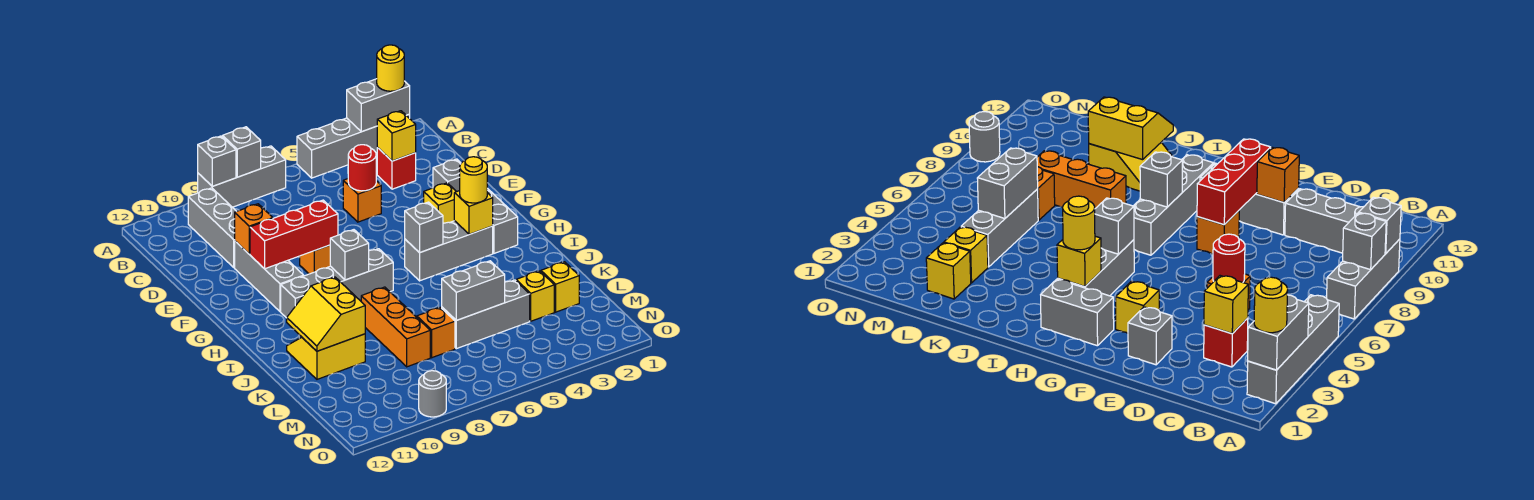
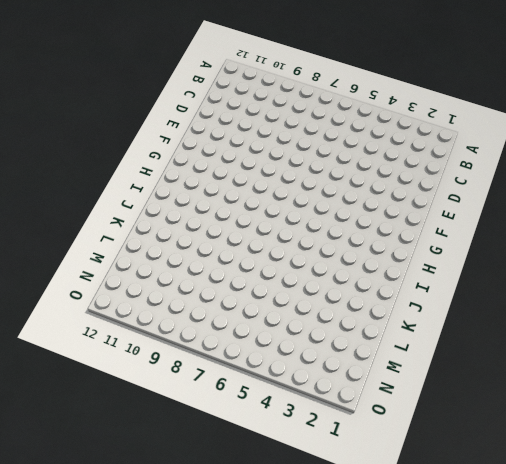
none -> grey brick A2:A5 level 1
none -> grey brick A7:A9 level 1
none -> grey brick B10:D10 level 1
none -> red brick C3 level 1

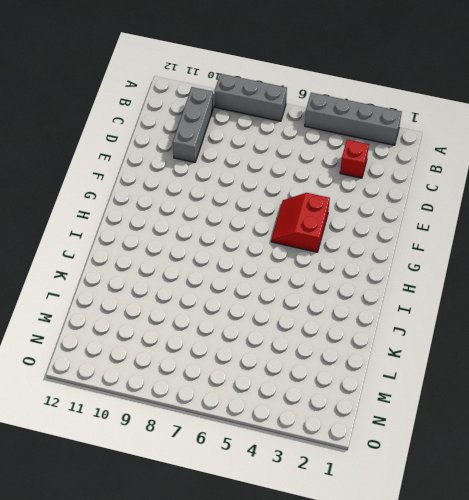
red slope F4:G5 level 1 top 4 -> none
none -> orange brick D5 level 1
none -> grey brick E2 level 1
none -> grey brick E10:G10 level 1
none -> yellow brick F3 level 1

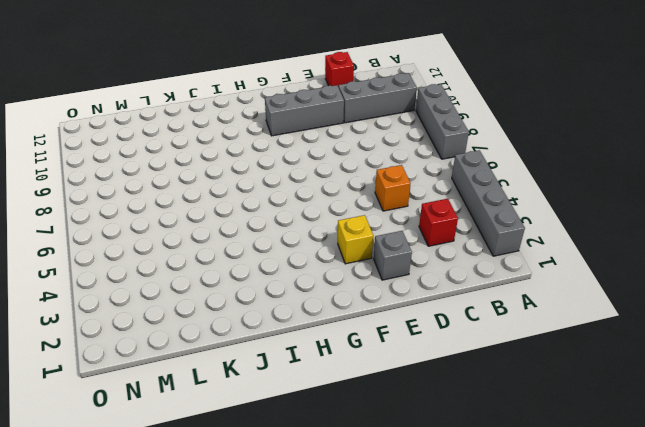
red brick D12 level 1 -> none
none -> orange brick F8 level 1
none -> grey brick G2:H2 level 1
none -> grey brick H3:H5 level 1
none -> grey brick H7:H10 level 1

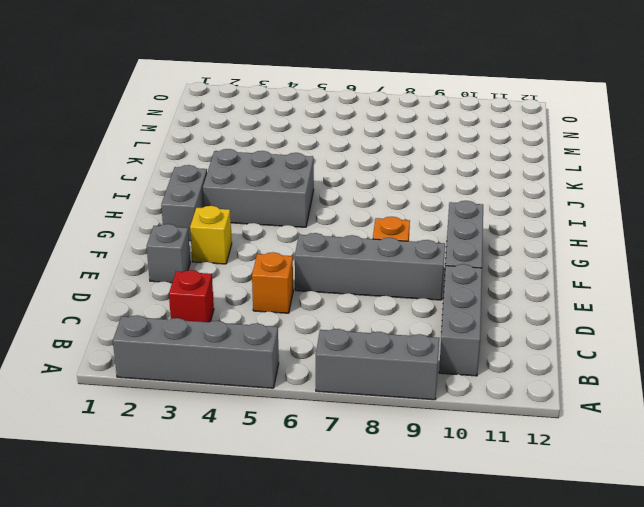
grey brick E6:E9 level 1 -> grey brick H7:H10 level 1
grey brick H3:I5 level 1 -> grey brick H3:H5 level 1
none -> orange brick J8:L8 level 1
none -> yellow slope J10:K11 level 1 top K
none -> yellow brick L2 level 1
none -> yellow brick L3 level 1

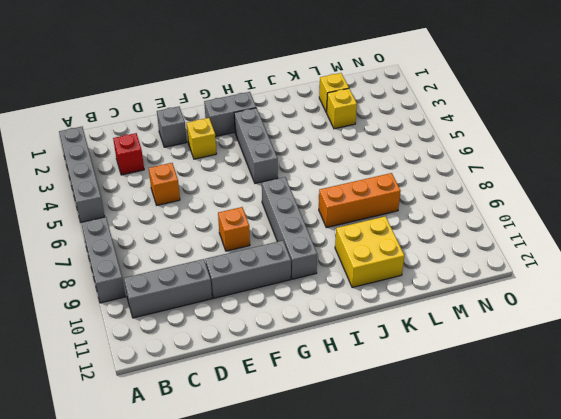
yellow brick J10:K11 level 1 -> yellow slope J10:K11 level 1 top K
none -> grey brick L4:L6 level 1
none -> orange brick L7 level 1
none -> grey round brick O9 level 1
none -> grey brick A2:A3 level 2

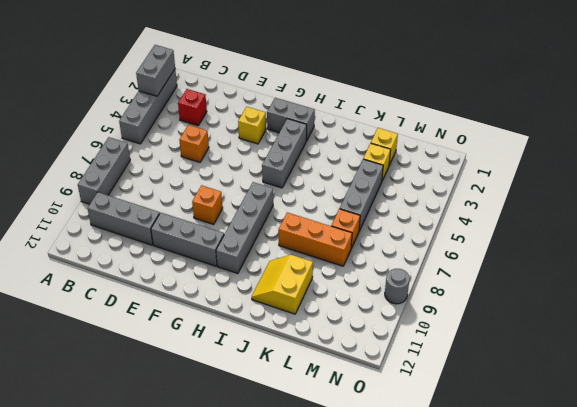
none -> grey brick E2 level 1
none -> grey brick A8 level 2
none -> grey brick A9 level 2
none -> yellow brick C3 level 2

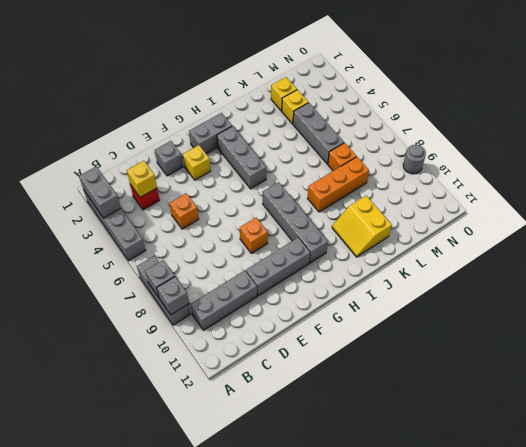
none -> red round brick D5 level 2
none -> orange brick E10 level 2
none -> red brick F8:F10 level 2
none -> yellow brick H3 level 2

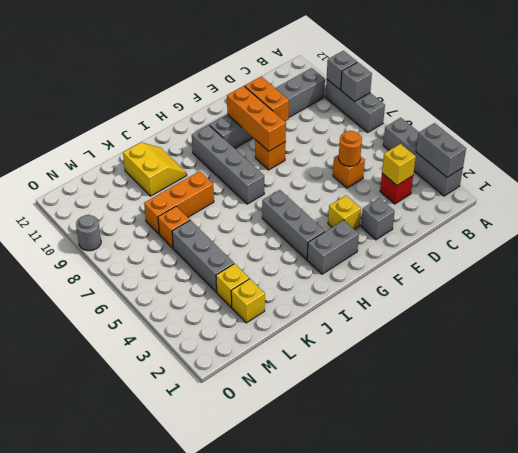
orange round brick D5 level 2 -> red round brick D5 level 2
orange brick E9:E10 level 2 -> orange brick E10 level 2
orange brick F8:F10 level 2 -> red brick F8:F10 level 2
none -> yellow brick H3 level 2
none -> grey brick H5 level 2
none -> grey brick H8 level 2
none -> yellow slope J10:K11 level 2 top 10

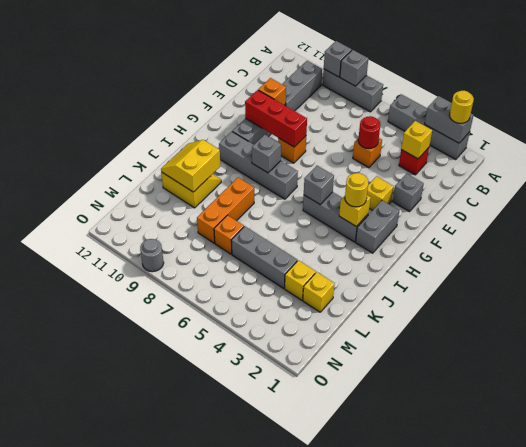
none -> grey brick L5:L6 level 2

